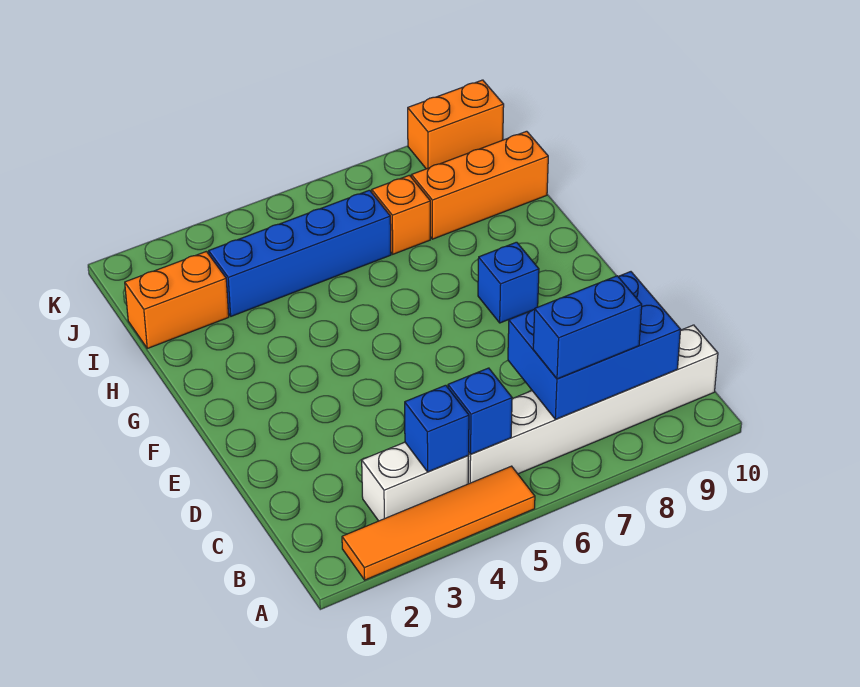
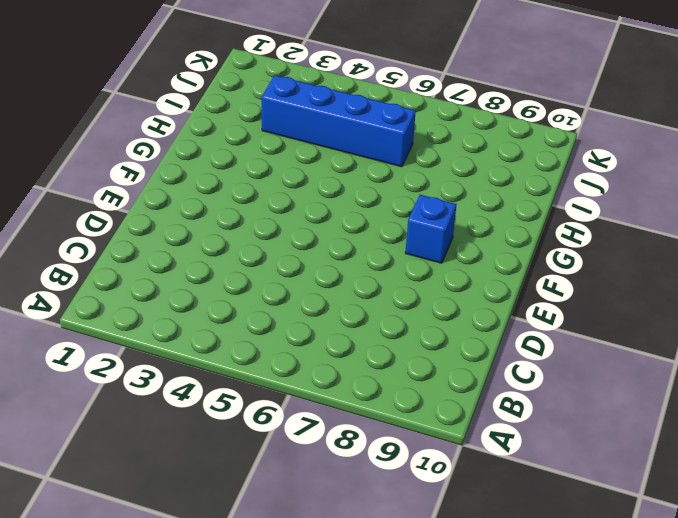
none -> orange tile A2:A5 level 1
none -> white brick B3:B4 level 1
none -> white brick B5:B10 level 1

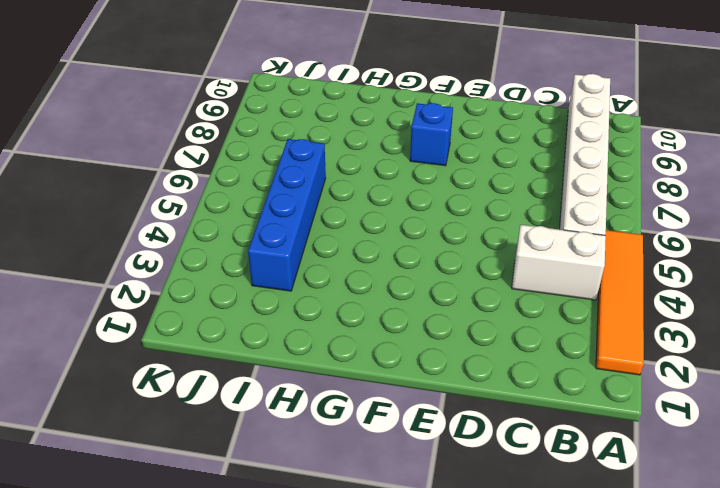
white brick B4:C4 level 1 -> white brick B3:B4 level 1
none -> orange brick I1:I2 level 1
none -> orange brick I7 level 1
none -> orange brick I8:I10 level 1

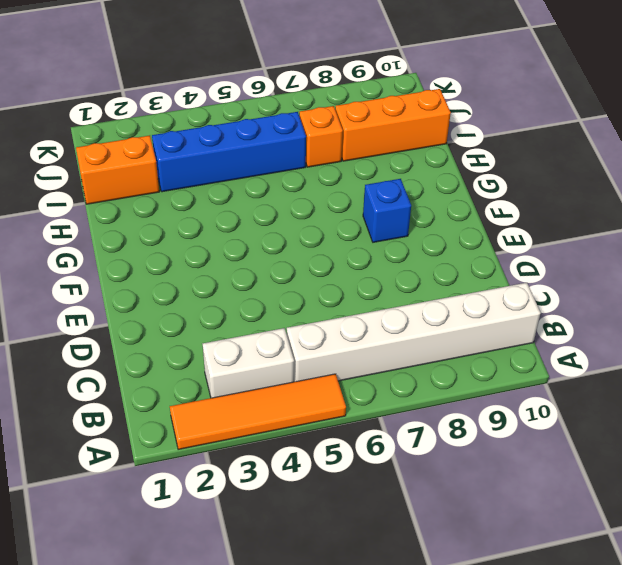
none -> orange brick K9:K10 level 1
none -> blue brick B4 level 2
none -> blue brick B5 level 2

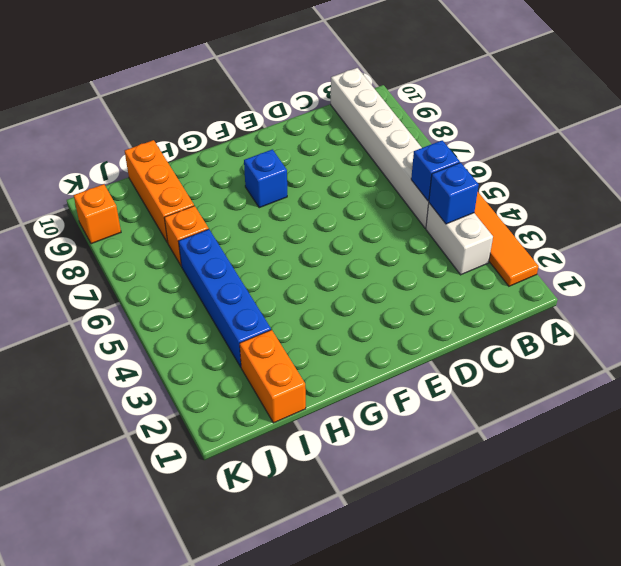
orange brick K9 level 1 -> orange brick K9:K10 level 1
none -> blue brick B7:C9 level 2
none -> blue brick B7:B8 level 3

